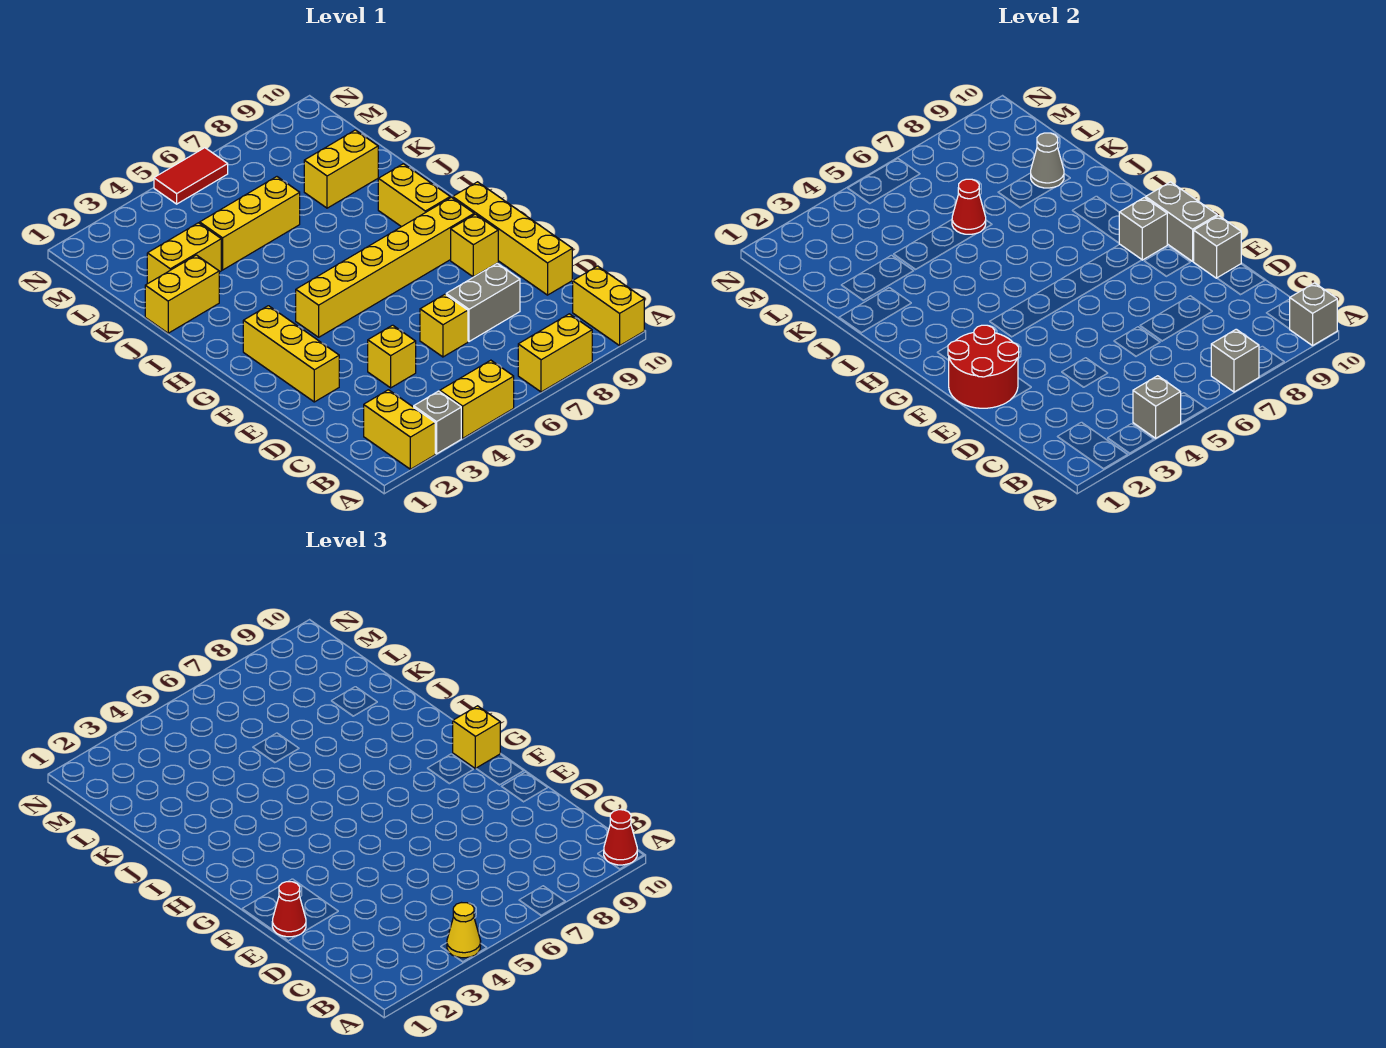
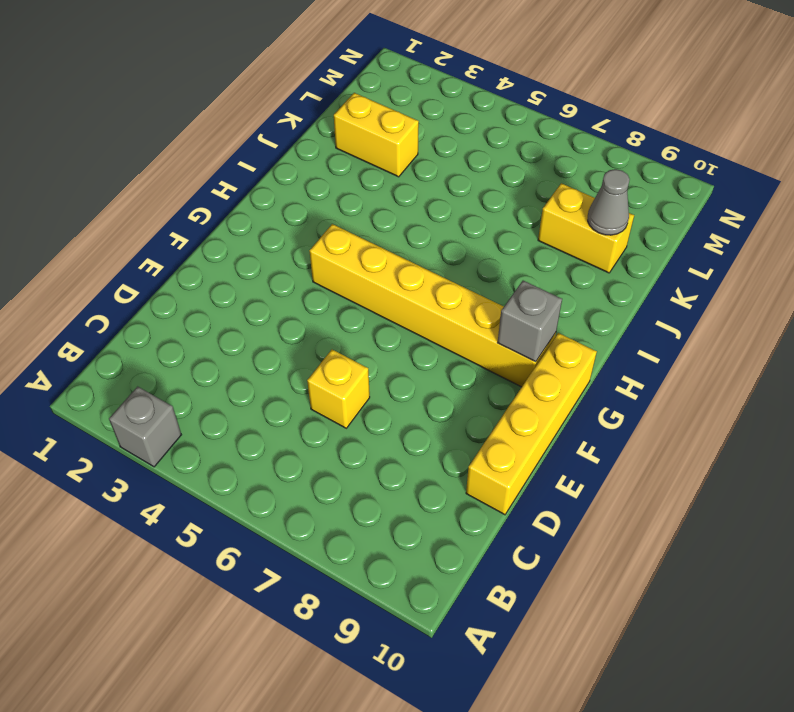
none -> yellow brick A2:B2 level 1
none -> yellow brick A4:A5 level 1
none -> yellow brick A7:A8 level 1
none -> yellow brick A10:B10 level 1

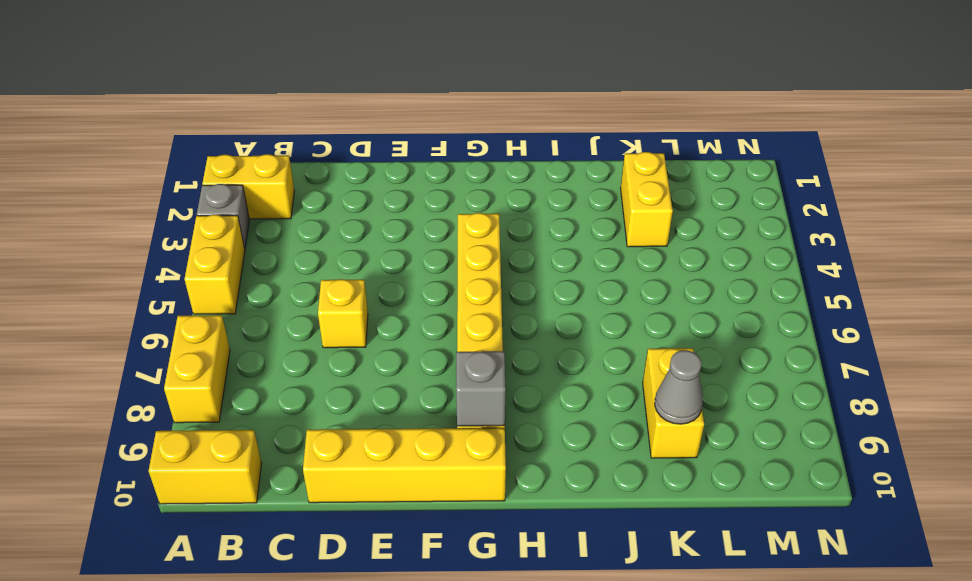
none -> yellow brick D4 level 1
none -> grey brick D7:D8 level 1
none -> yellow brick E2:G2 level 1
none -> yellow brick F9 level 1

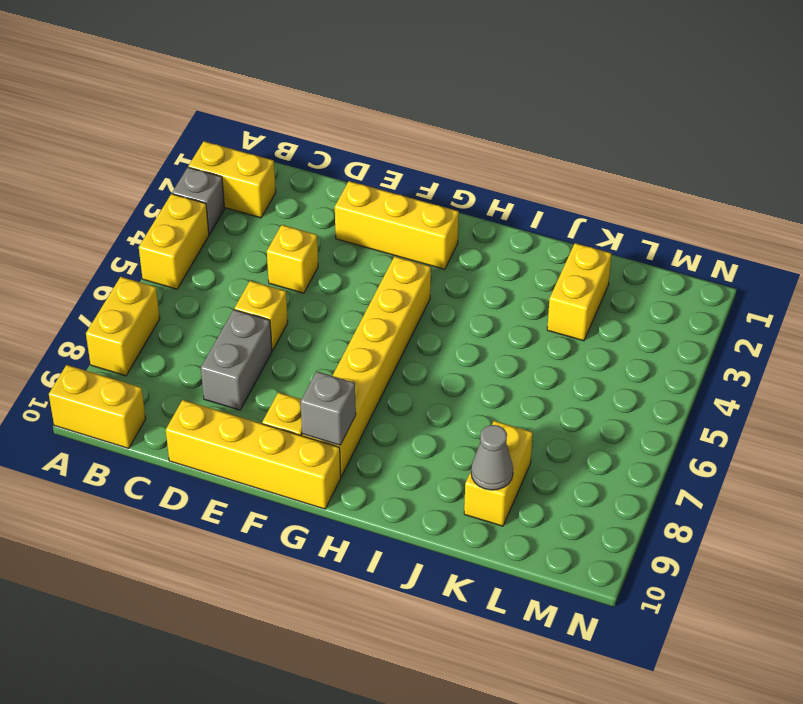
none -> yellow brick H9:I9 level 1
none -> yellow brick J1:J2 level 1
none -> yellow brick K4:K6 level 1
none -> red tile N5:N6 level 1

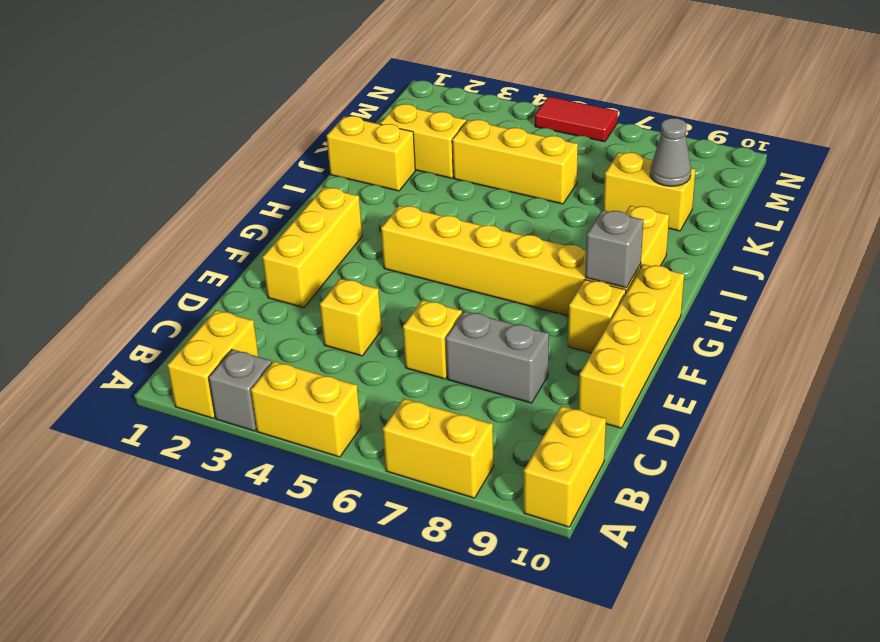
none -> grey brick A4 level 2
none -> grey brick A7 level 2
none -> grey brick A10 level 2
none -> red round brick E1:F2 level 2

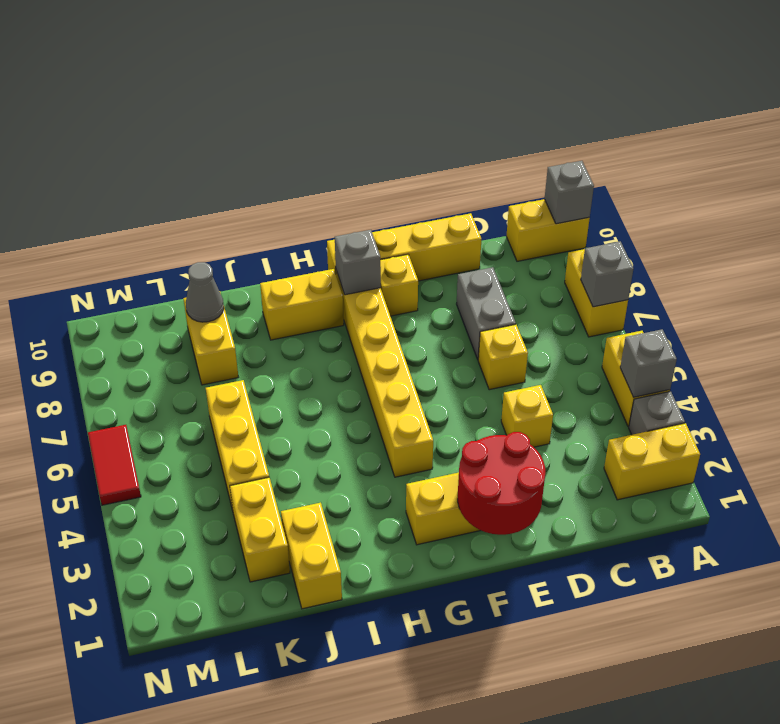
none -> grey brick E10 level 2
none -> grey brick F10:G10 level 2
none -> red cone K6 level 2
none -> yellow cone A4 level 3

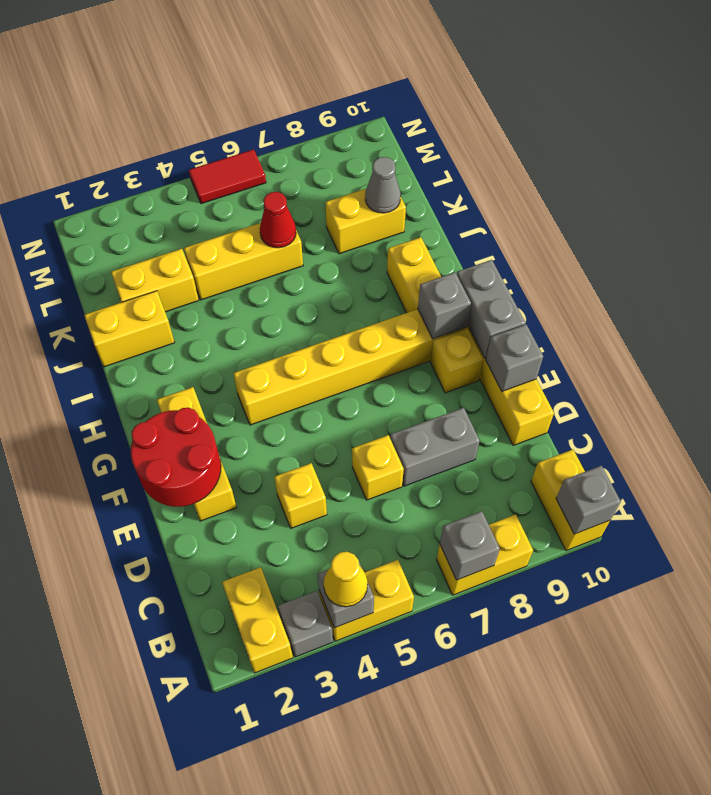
none -> red cone A10 level 3
none -> red cone E1 level 3
none -> yellow brick G10 level 3

